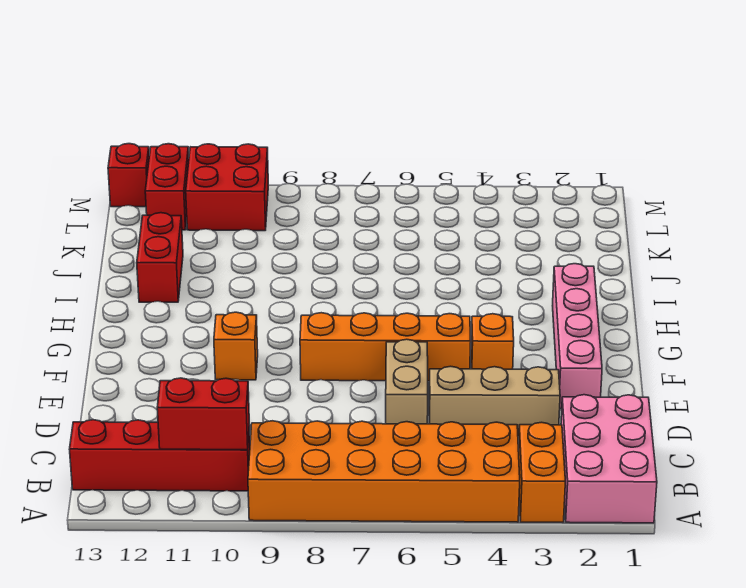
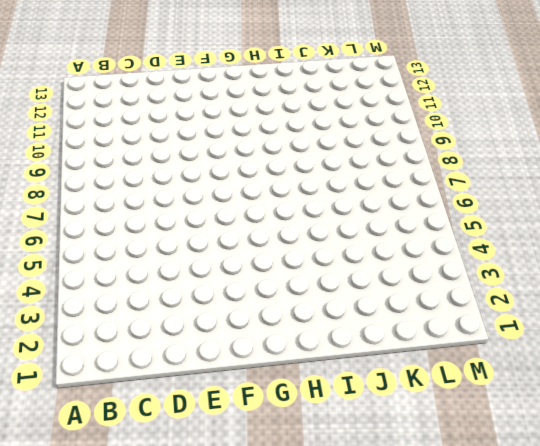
none -> pink brick A1:C2 level 1
none -> orange brick A3:B3 level 1
none -> orange brick A4:B9 level 1

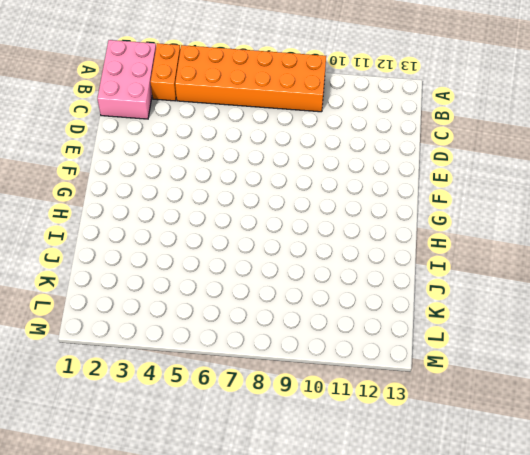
none -> red brick B10:B13 level 1
none -> tan brick D3:D5 level 1
none -> tan brick D6:E6 level 1

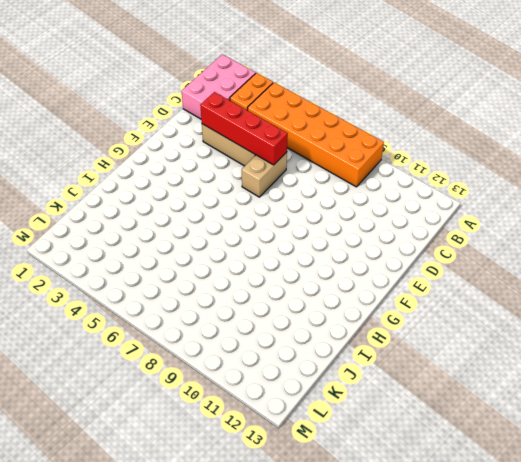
red brick D3:D6 level 2 -> red brick B10:B13 level 1
none -> pink brick E2:H2 level 1
none -> orange brick F4 level 1
none -> orange brick F5:F8 level 1

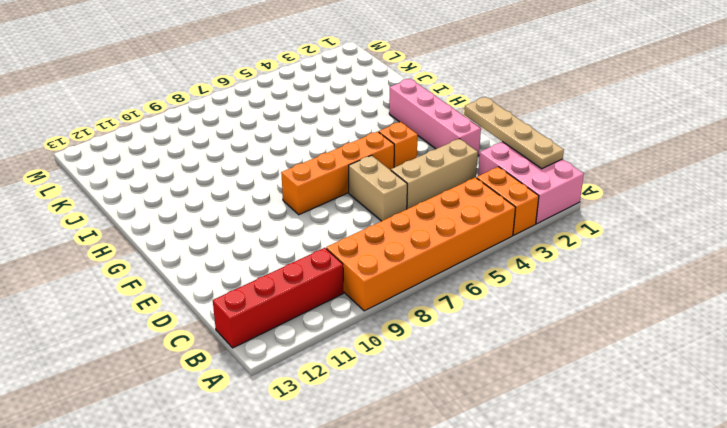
tan plate B1:E1 level 2 -> none
none -> orange brick F10 level 1
none -> red brick I12:J12 level 1
none -> red brick L10:M11 level 1

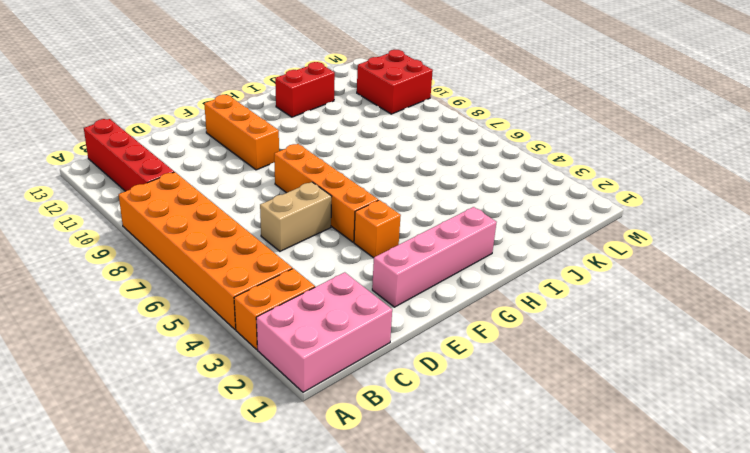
orange brick F10:F12 level 1 -> orange brick F10 level 1
none -> tan brick D3:D5 level 1
none -> red brick L12:M12 level 1
none -> red brick M13 level 1

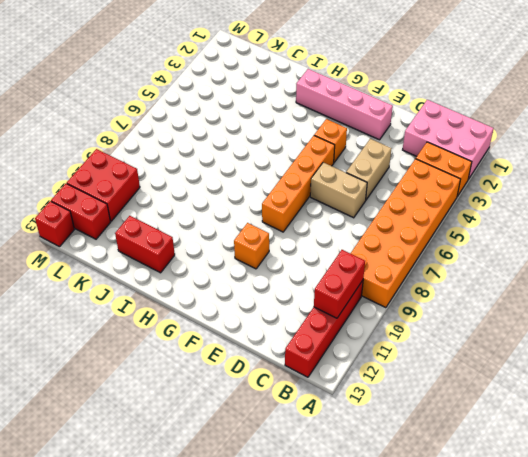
tan brick D4:D5 level 1 -> tan brick D3:D5 level 1

